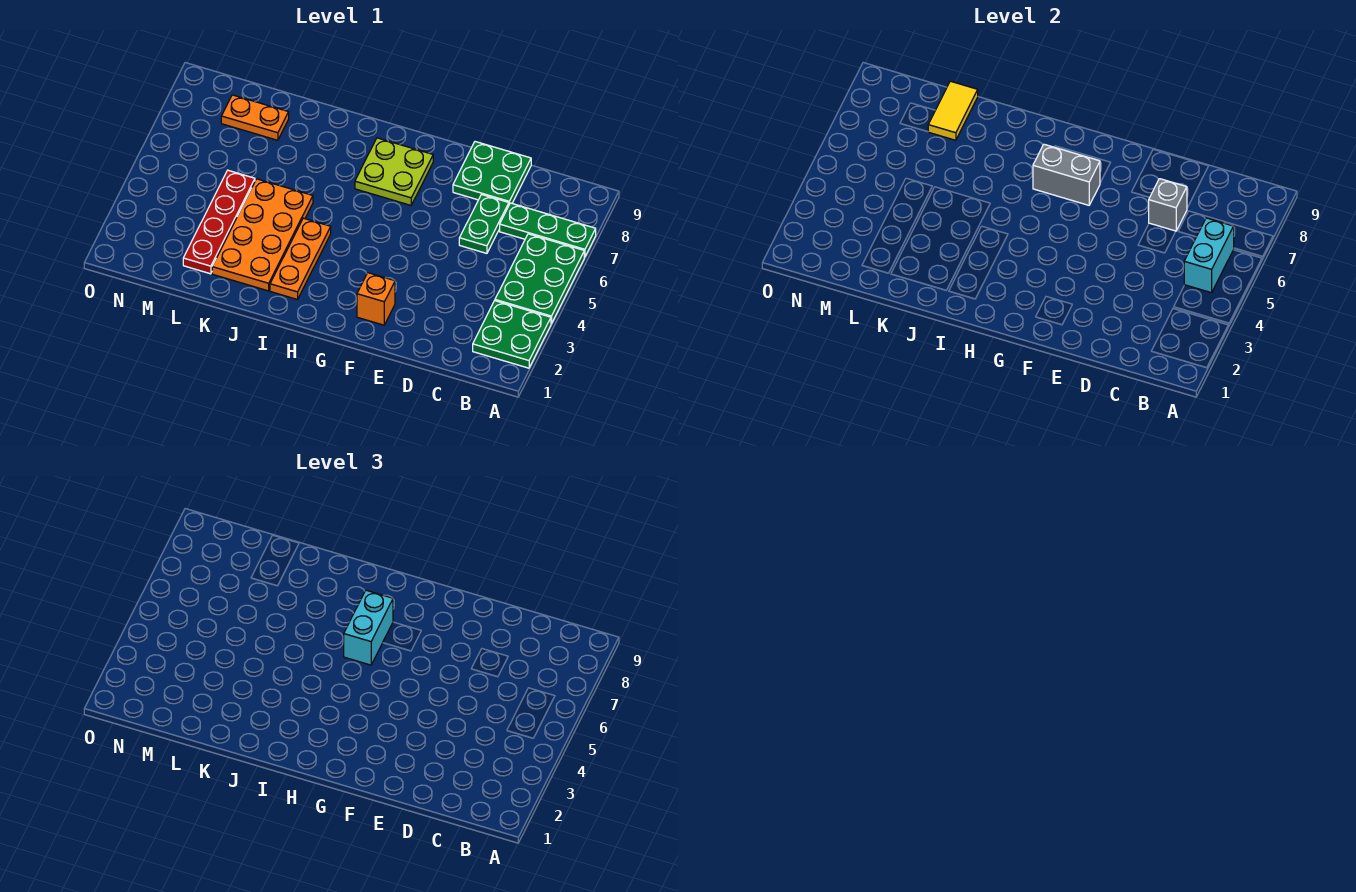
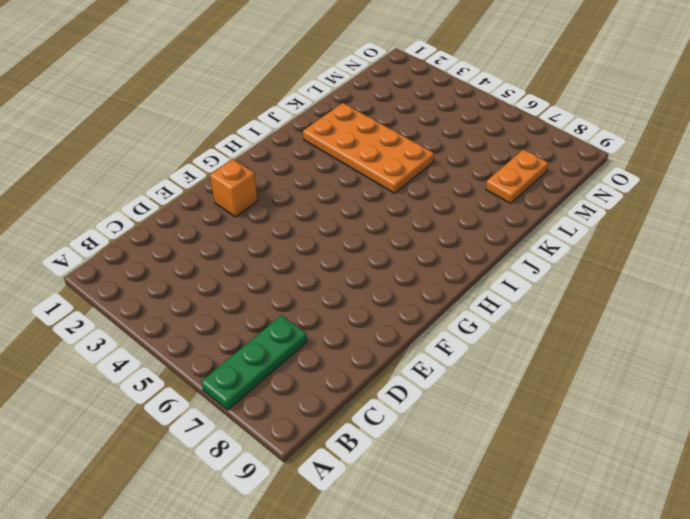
none -> green plate A2:B3 level 1
none -> green plate A4:B6 level 1
none -> green plate D6:D7 level 1

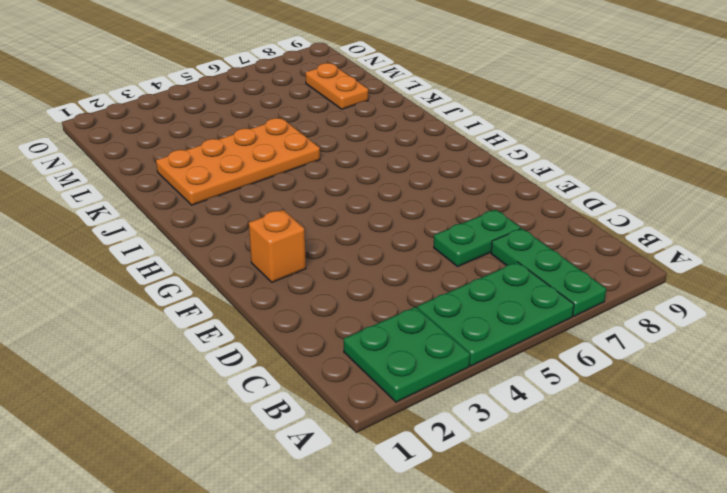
none -> green plate D8:E9 level 1
none -> lime plate G7:H8 level 1
none -> orange plate I2:I4 level 1

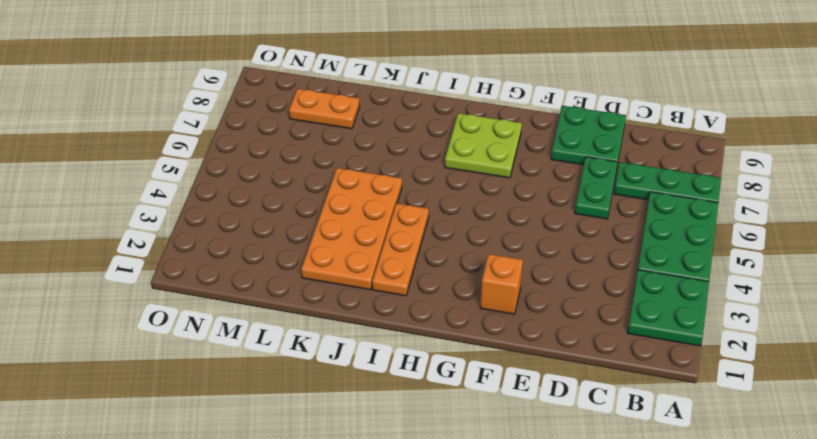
none -> red plate L2:L5 level 1
none -> cyan brick B5:B6 level 2
none -> grey brick D7 level 2

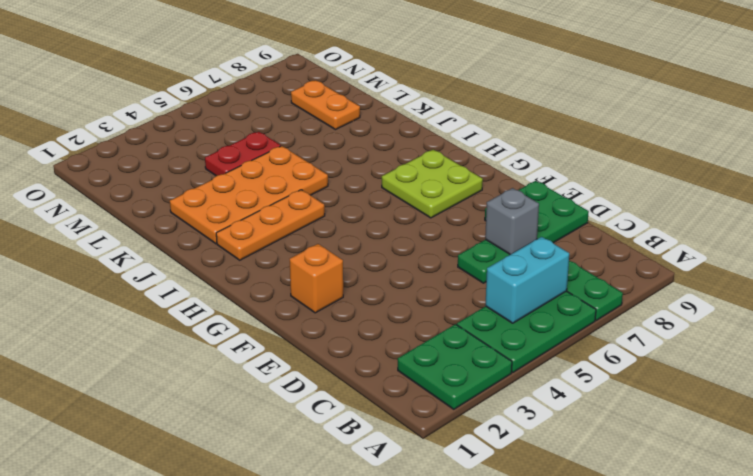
red plate L4:L5 level 1 -> red plate L2:L5 level 1
none -> grey brick G7:H7 level 2
none -> yellow tile L8:L9 level 2
none -> cyan brick H6:H7 level 3

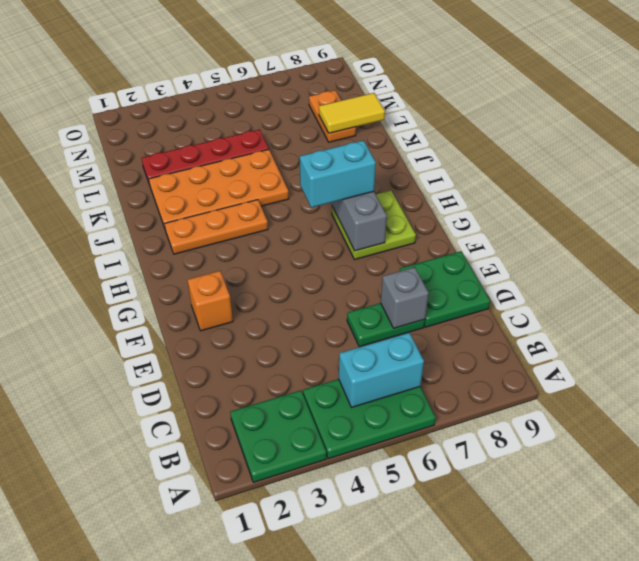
none -> green plate A7:C7 level 1

